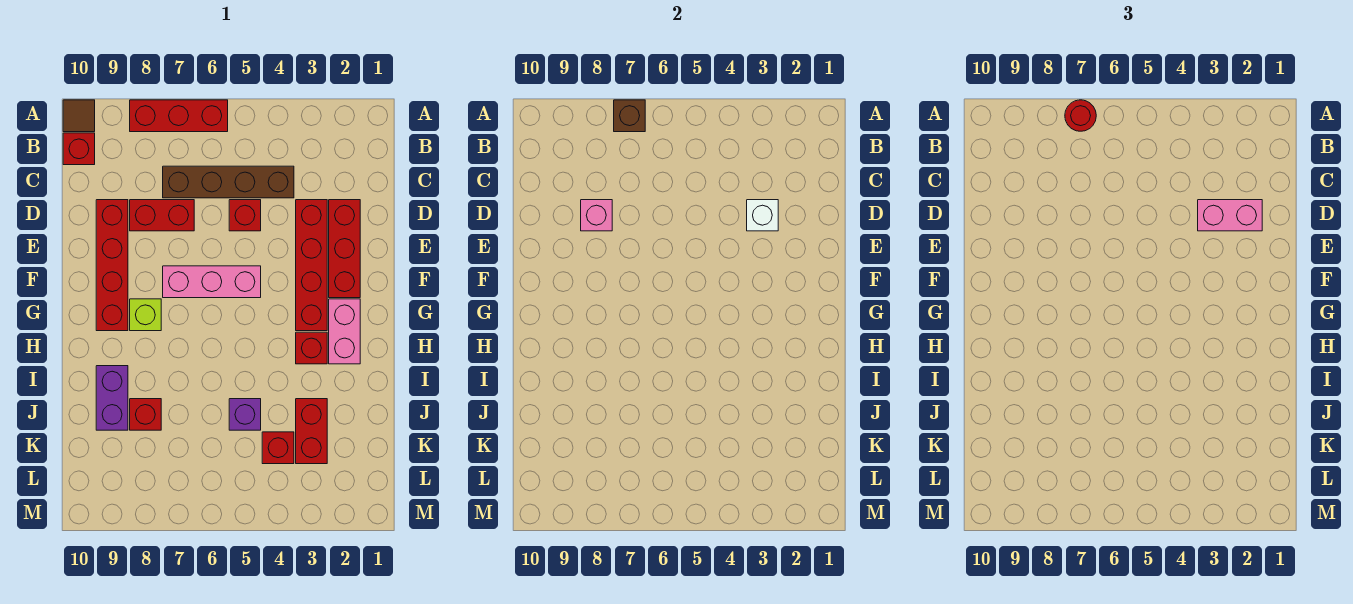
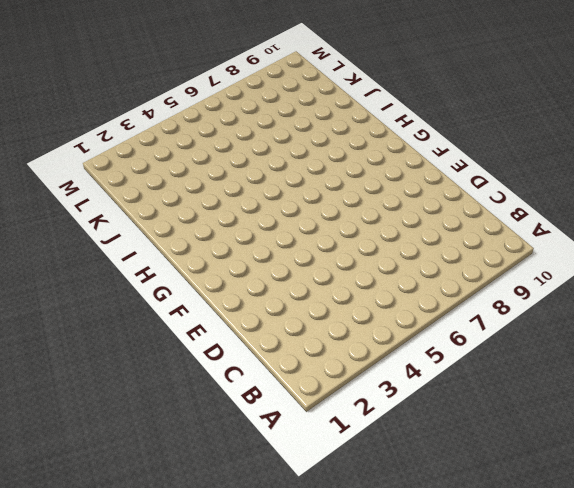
none -> red brick A6:A8 level 1
none -> brown tile A10 level 1
none -> red brick B10 level 1

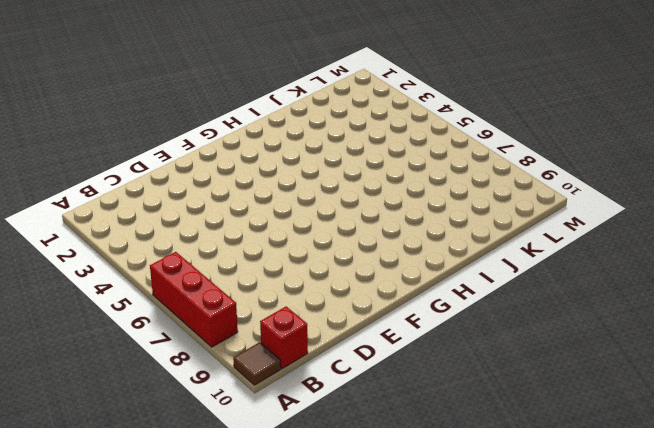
none -> brown brick C4:C7 level 1
none -> red brick D2:F2 level 1
none -> red brick D3:G3 level 1

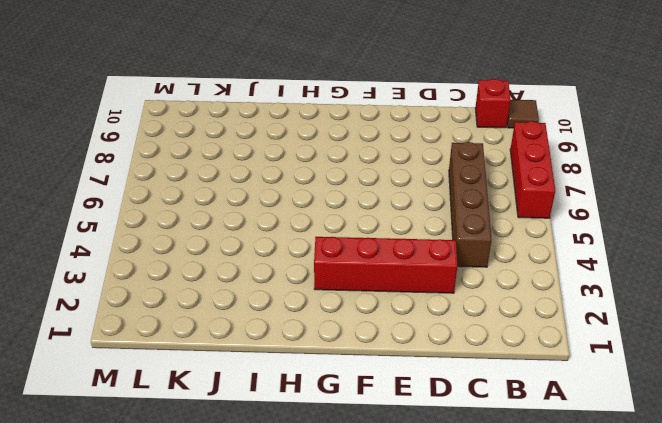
none -> red brick D2:F2 level 1
none -> red brick D5 level 1
none -> red brick D7:D8 level 1

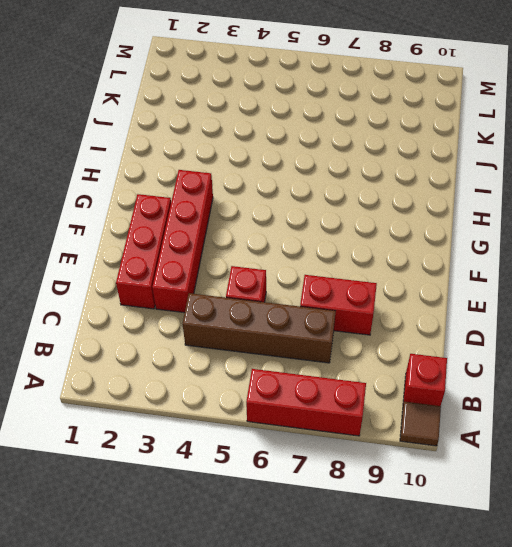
none -> red brick D9:G9 level 1
none -> pink brick F5:F7 level 1
none -> pink brick G2:H2 level 1

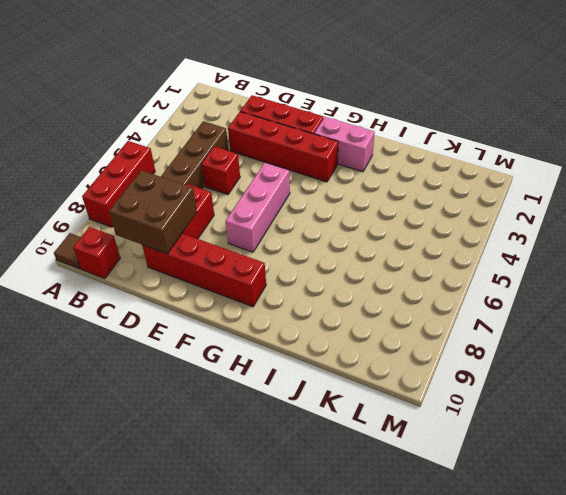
brown brick C8:D9 level 2 -> pink brick D8 level 2
none -> lime brick G8 level 1
none -> red brick H3 level 1
none -> purple brick I9:J9 level 1

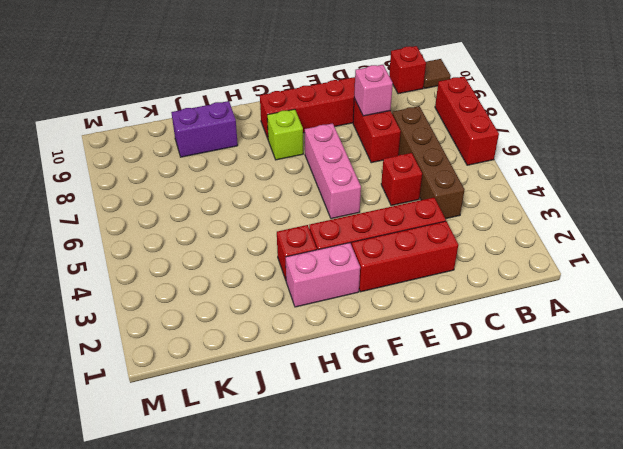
none -> red brick J3:K3 level 1
none -> purple brick J5 level 1
none -> red brick J8 level 1

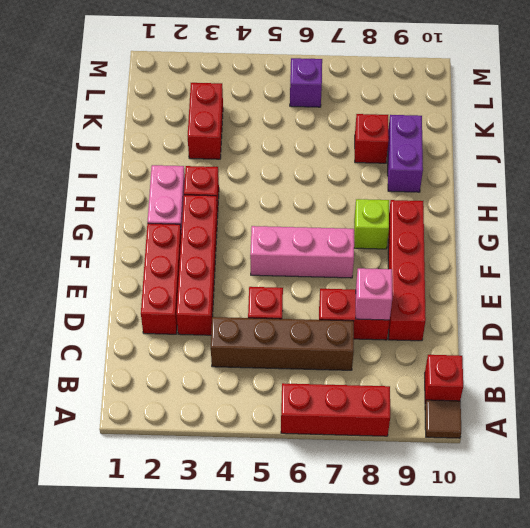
purple brick L6 level 1 -> purple brick J5 level 1
none -> red brick K4 level 1
none -> brown brick A7 level 2
none -> white brick D3 level 2

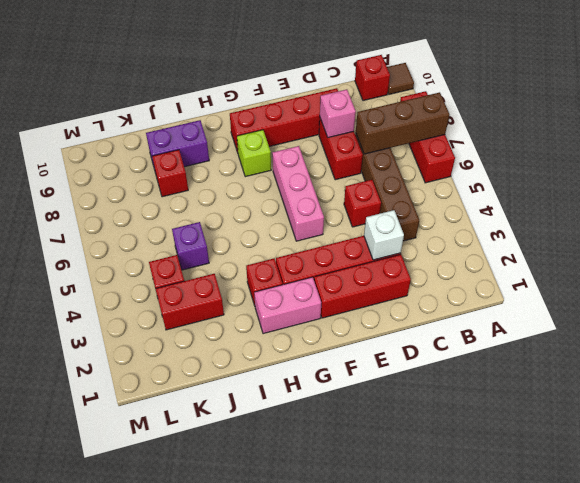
brown brick A7:C7 level 2 -> brown brick A7 level 2
none -> red round brick A7 level 3
none -> pink brick D2:D3 level 3

